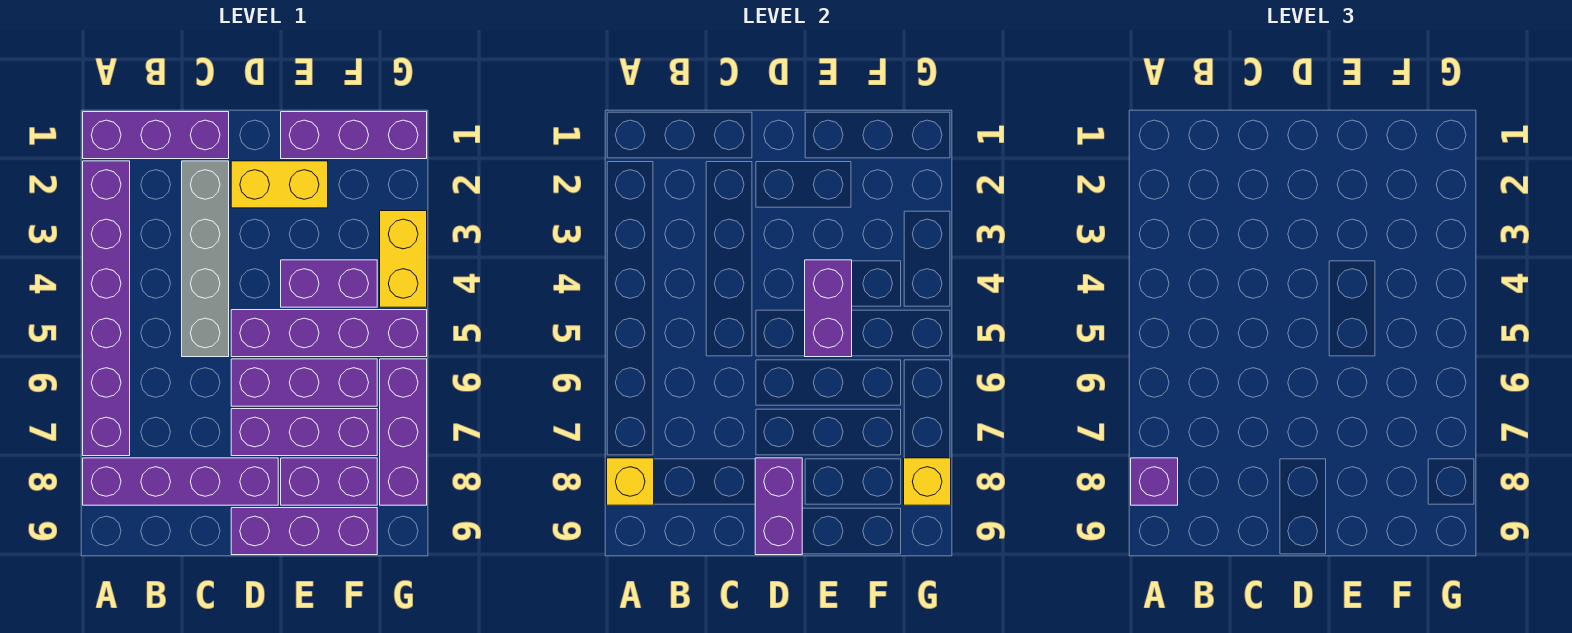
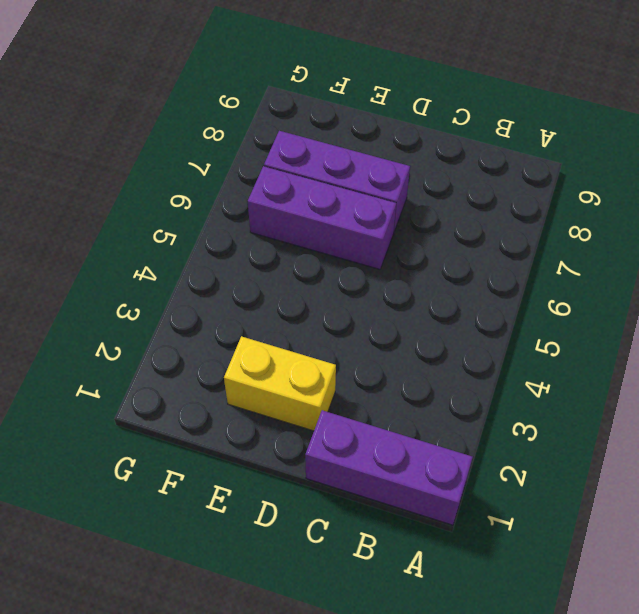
none -> purple brick A2:A7 level 1
none -> purple brick A8:D8 level 1
none -> grey brick C2:C5 level 1

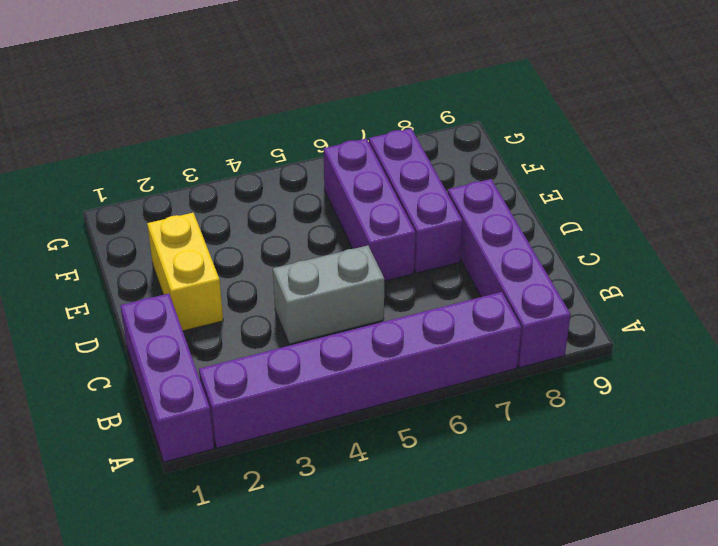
grey brick C4:C5 level 1 -> grey brick C2:C5 level 1
none -> purple brick D5:G5 level 1
none -> purple brick D9:F9 level 1
none -> purple brick E1:G1 level 1

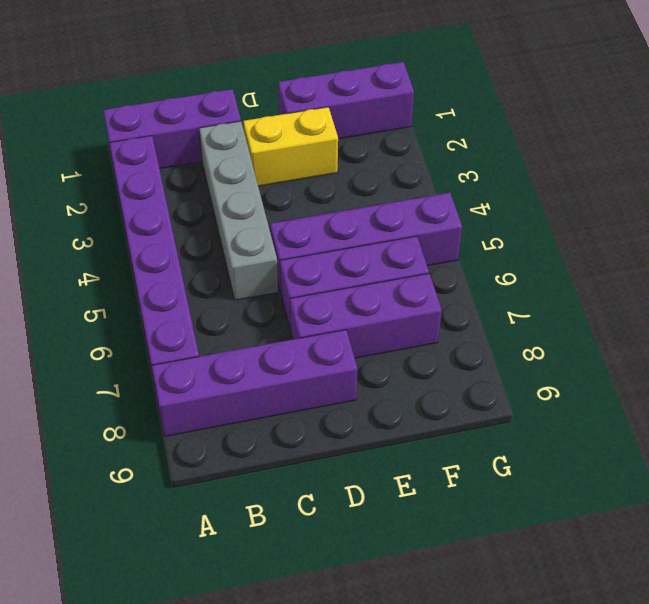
none -> purple brick D9:F9 level 1
none -> purple brick E4:F4 level 1
none -> purple brick E8:F8 level 1

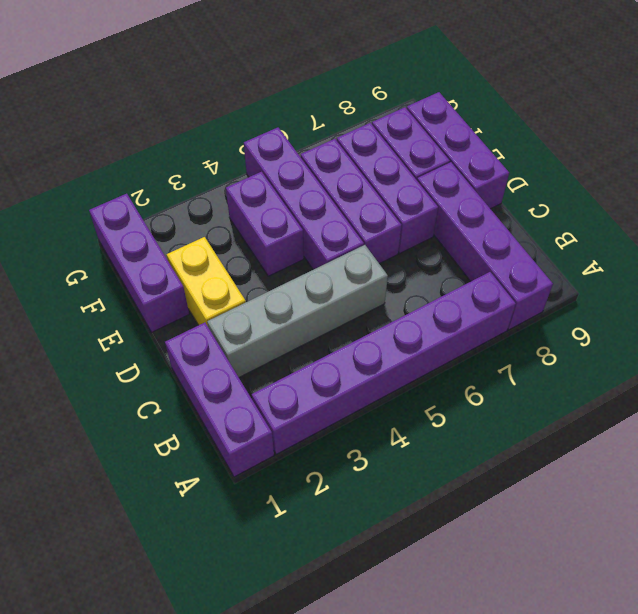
none -> yellow brick G3:G4 level 1
none -> purple brick G6:G8 level 1
none -> yellow brick A8 level 2

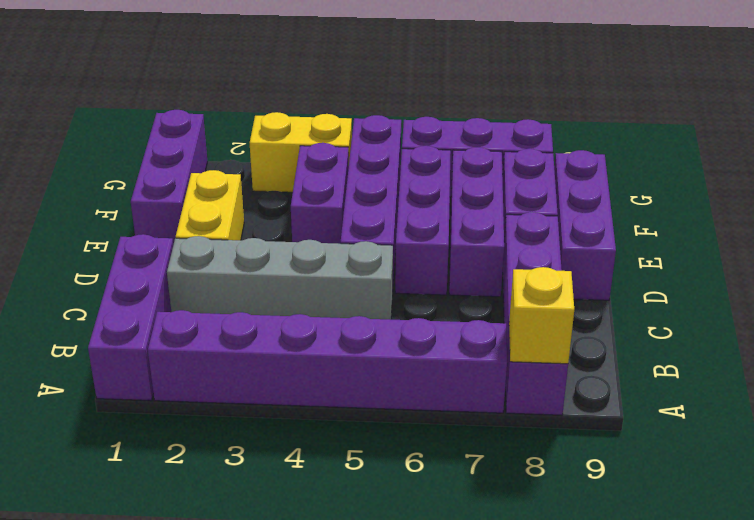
none -> purple brick D8:D9 level 2
none -> purple brick E4:E5 level 2
none -> yellow brick G8 level 2

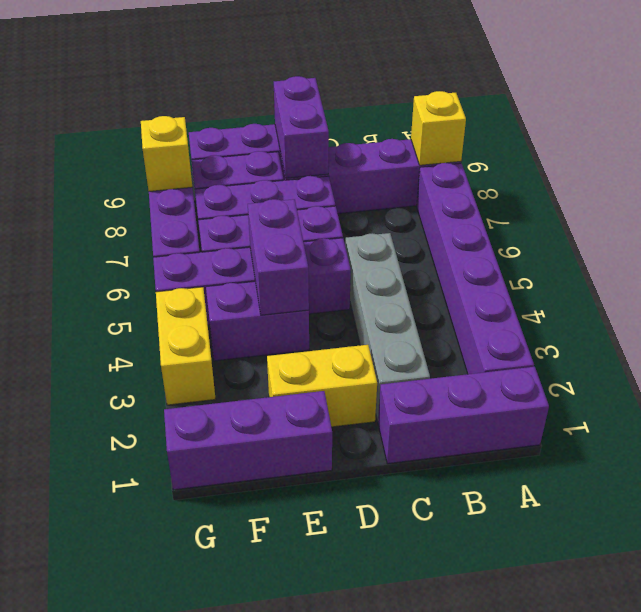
none -> purple brick A8 level 3

